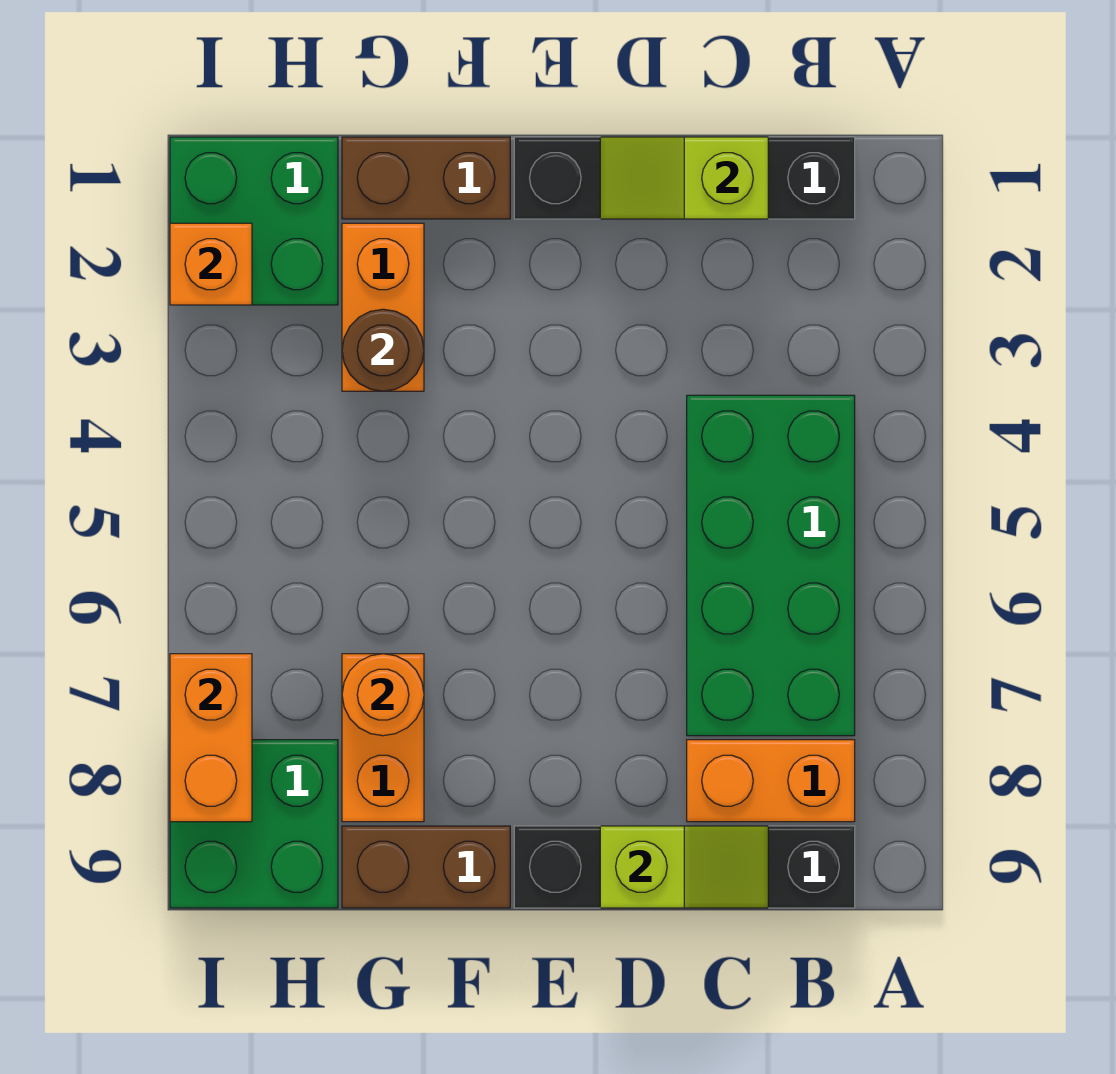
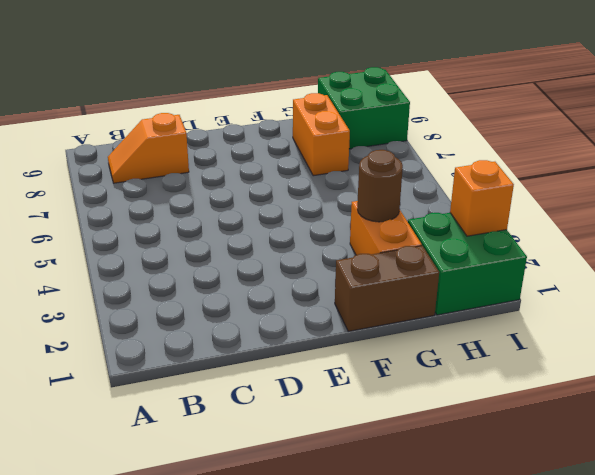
orange slope B8:C8 level 1 top C -> orange brick B8:C8 level 1
none -> black brick B1:E1 level 1
none -> green brick B4:C7 level 1
none -> black brick B9:E9 level 1

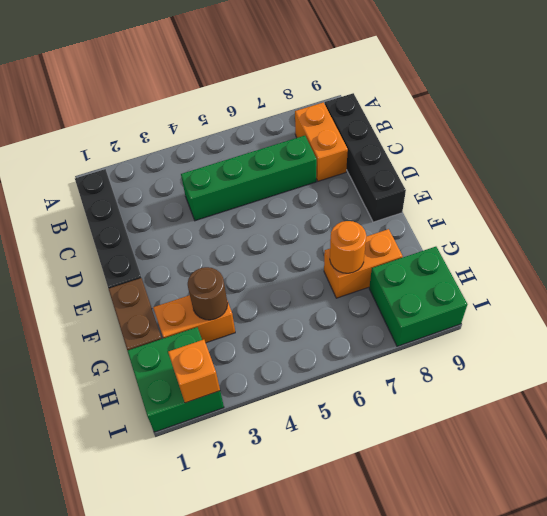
green brick C4:C7 level 1 -> green brick B4:C7 level 1
none -> brown brick F9:G9 level 1
none -> lime slope C1:D1 level 2 top C
none -> lime slope C9:D9 level 2 top D

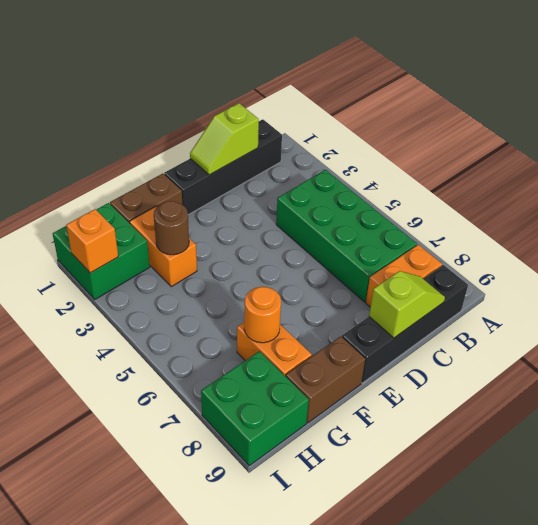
none -> orange brick I7:I8 level 2

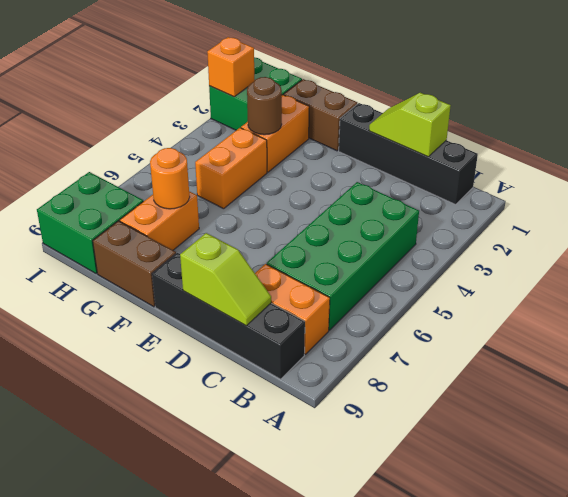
orange brick G4:G5 level 1 -> orange brick I7:I8 level 2

